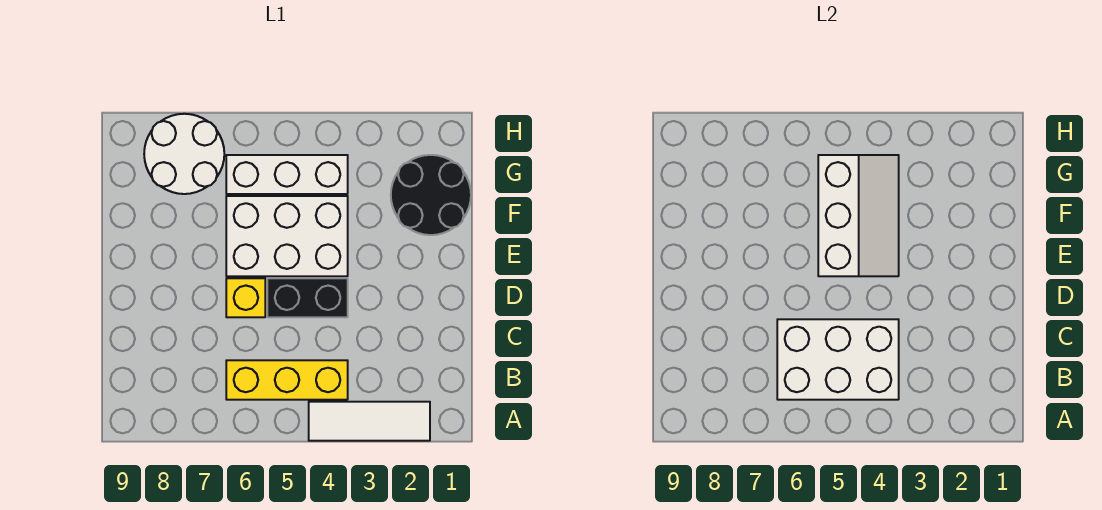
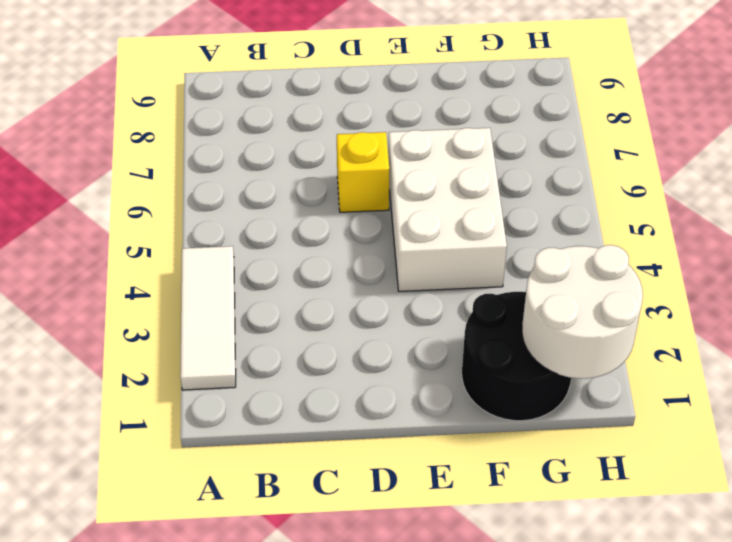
white round brick G1:H2 level 2 -> white round brick G7:H8 level 1
none -> yellow brick B4:B6 level 1
none -> black brick D4:D5 level 1

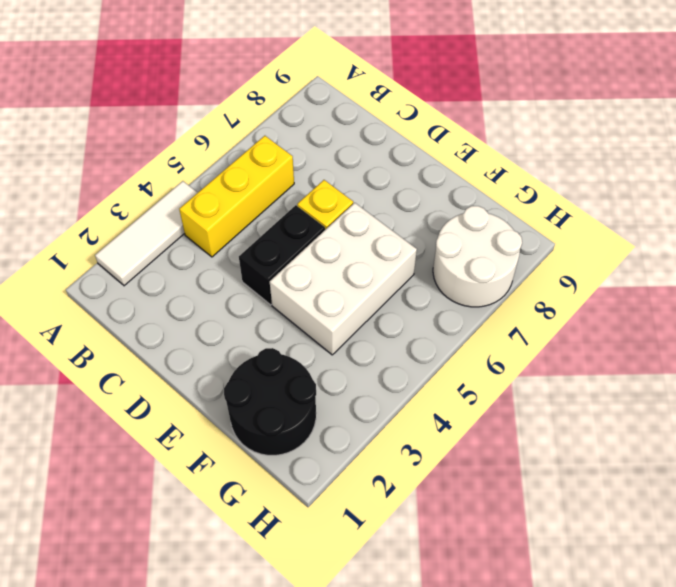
none -> white brick G4:G6 level 1
none -> white brick B4:C6 level 2

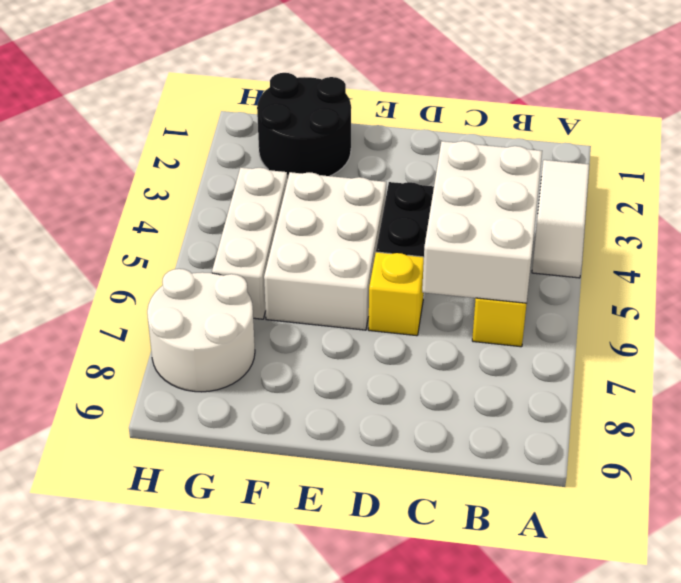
none -> white slope E4:G5 level 2 top 5

